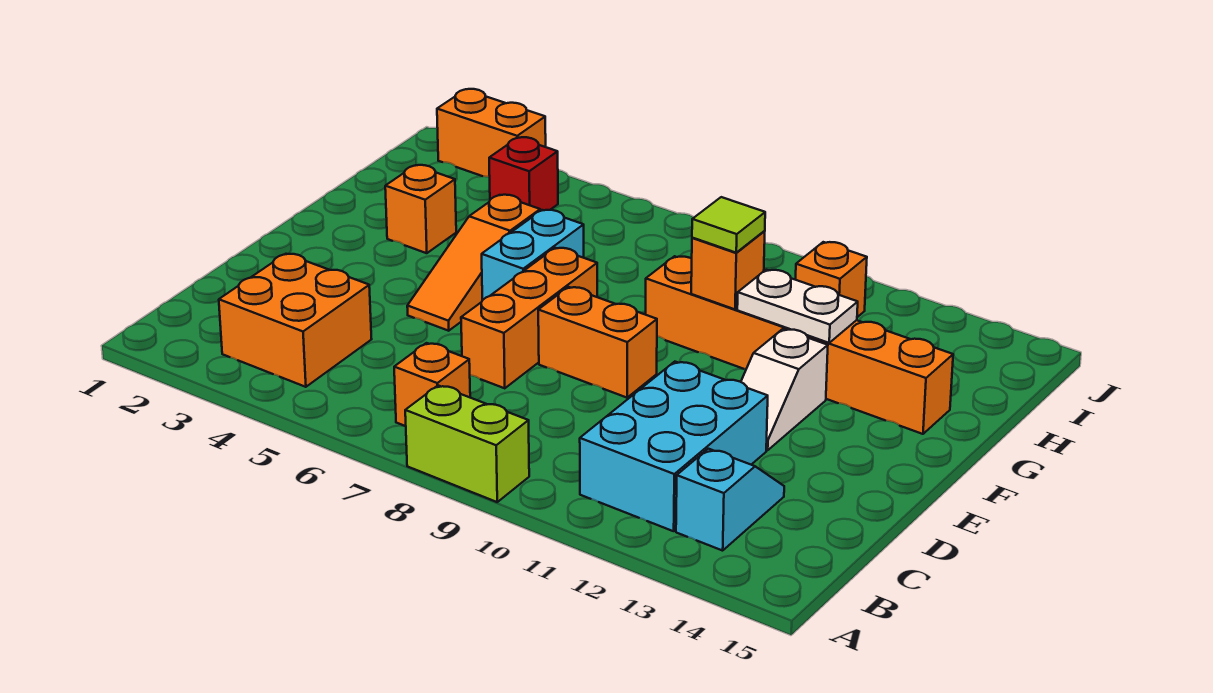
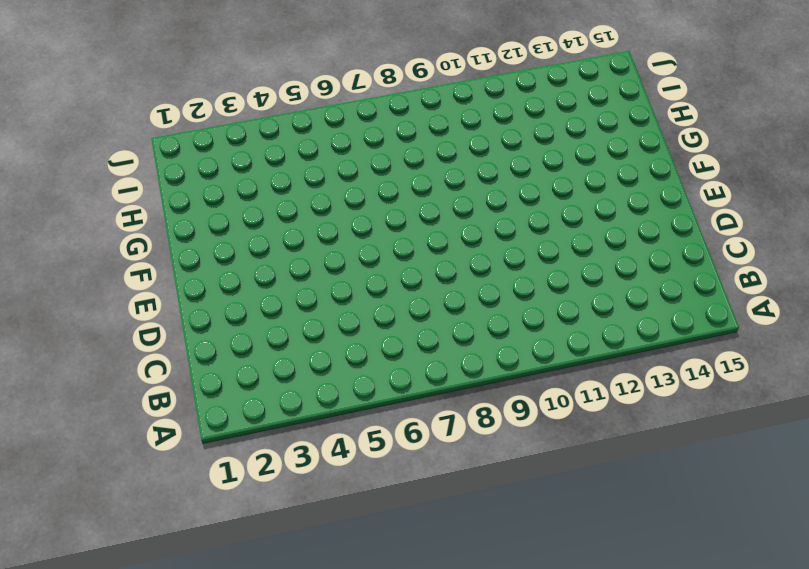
none -> lime brick A8:A9 level 1
none -> orange brick B3:C4 level 1
none -> orange brick B7 level 1

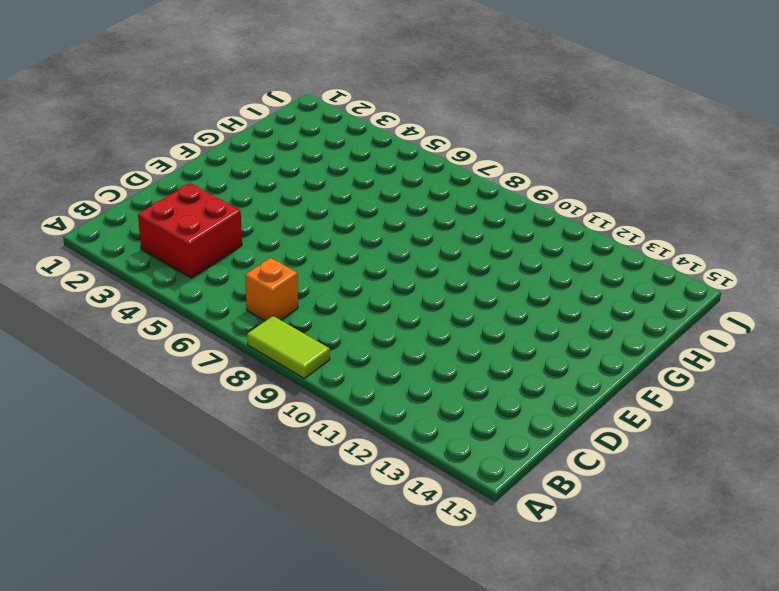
lime tile A8:A9 level 1 -> lime brick A8:A9 level 1
red brick B3:C4 level 1 -> orange brick B3:C4 level 1
none -> cyan brick B11:D12 level 1
none -> cyan slope B13:C13 level 1 top B
none -> orange brick D7:F7 level 1

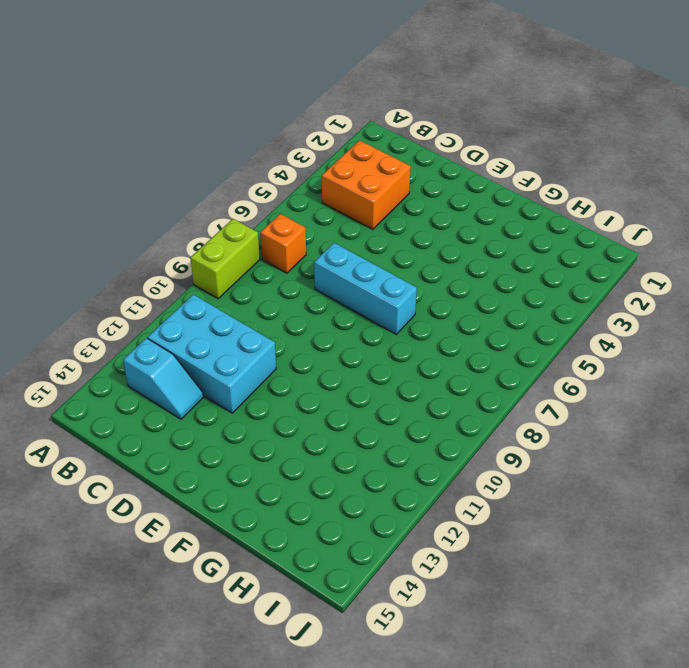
cyan brick D7:F7 level 1 -> orange brick D7:F7 level 1
none -> orange slope E5:G5 level 1 top G
none -> orange brick E8:E9 level 1
none -> white slope E12:F12 level 1 top F

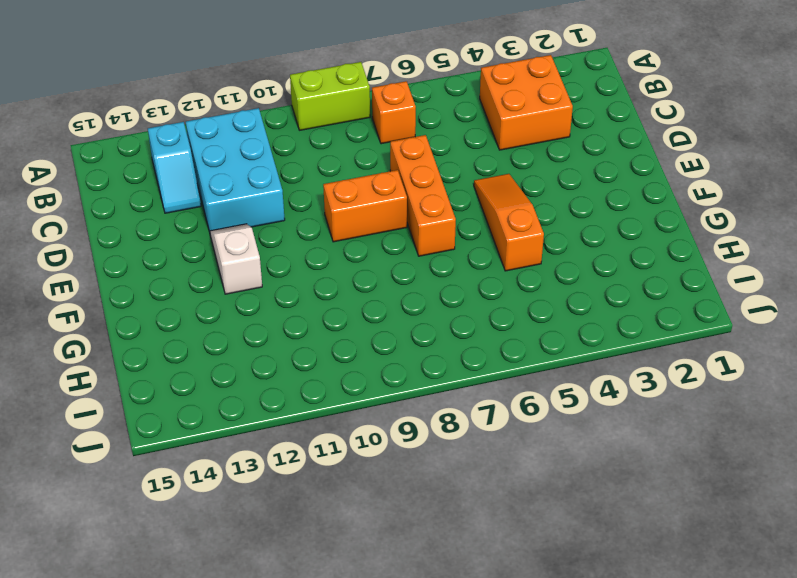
none -> cyan brick F6:G6 level 1
none -> orange brick G3 level 1
none -> orange brick G9:G14 level 1

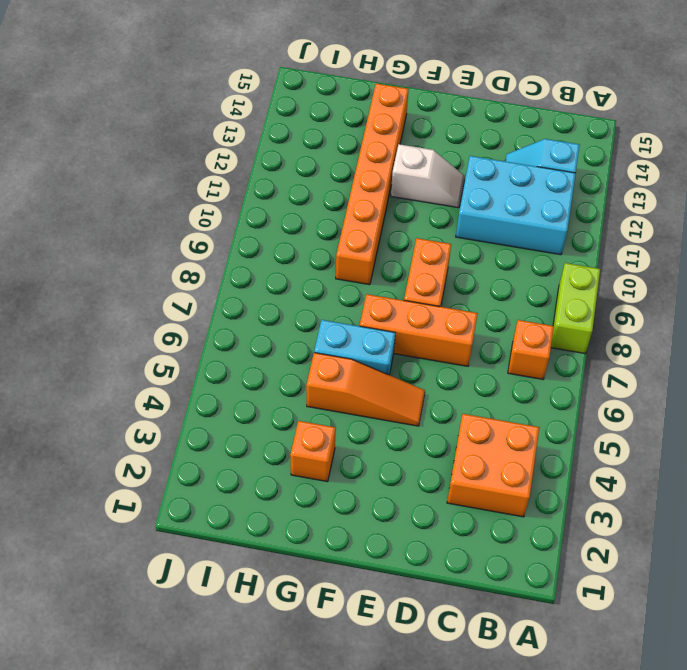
none -> red brick I4 level 1
none -> orange brick I11 level 1
none -> orange brick J2:J3 level 1

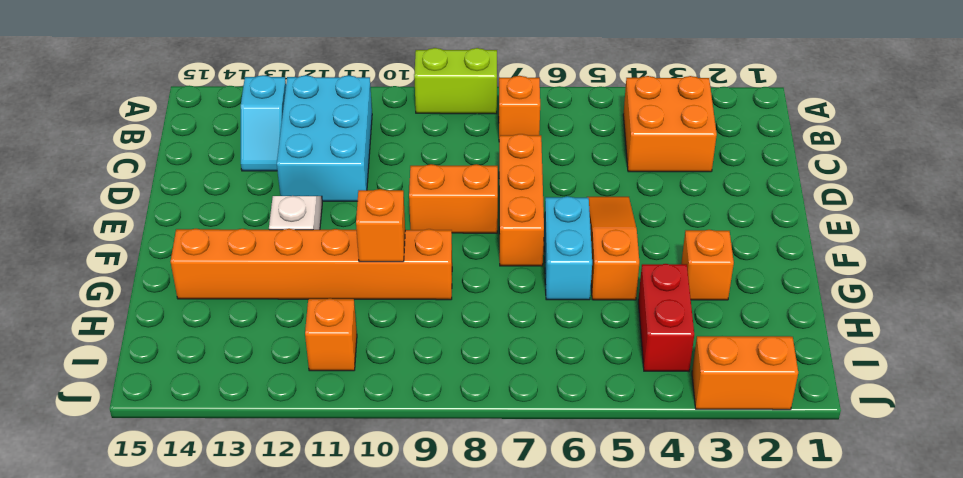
red brick H4:I4 level 1 -> red brick I4 level 1
none -> white plate G11:G12 level 2
none -> lime tile G10 level 3

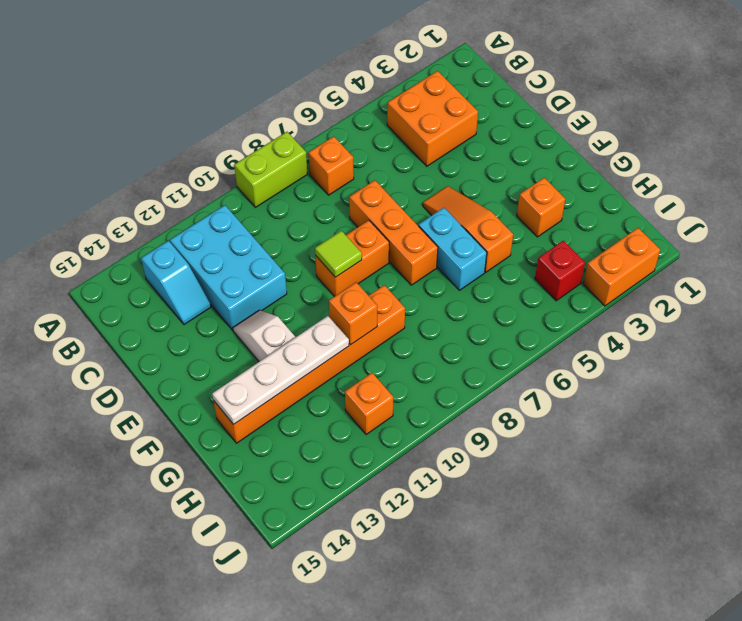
lime tile E9 level 2 -> lime tile G10 level 3
white plate G11:G14 level 2 -> white plate G11:G12 level 2

